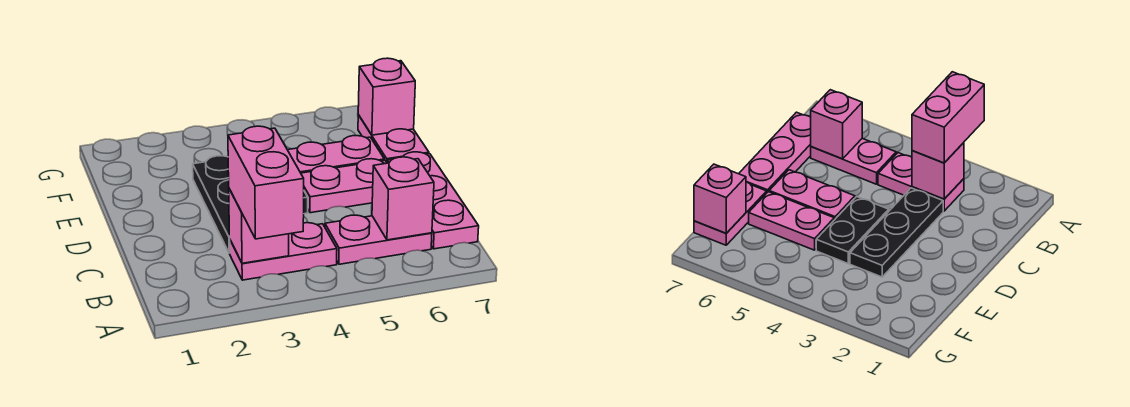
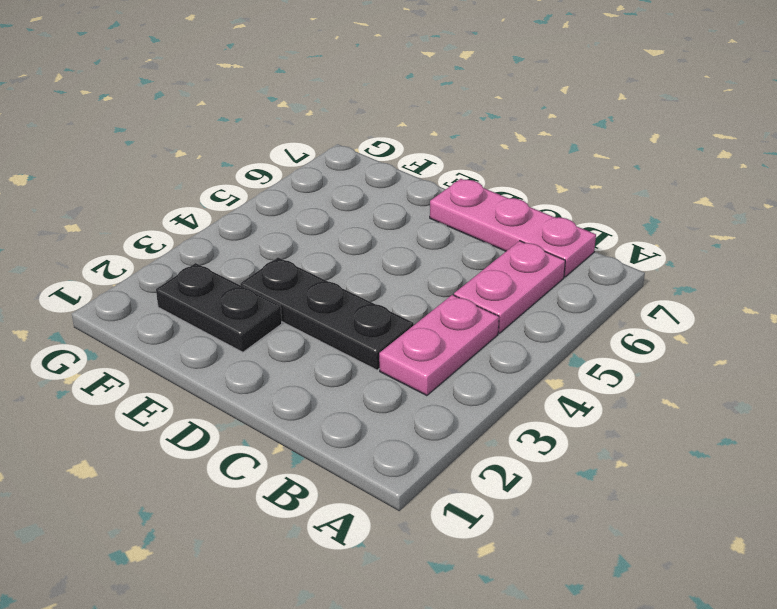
black plate E2:F2 level 1 -> black plate D4:E4 level 1
none -> pink plate D5:D6 level 1
none -> pink plate E5:E6 level 1
none -> pink plate E7:F7 level 1

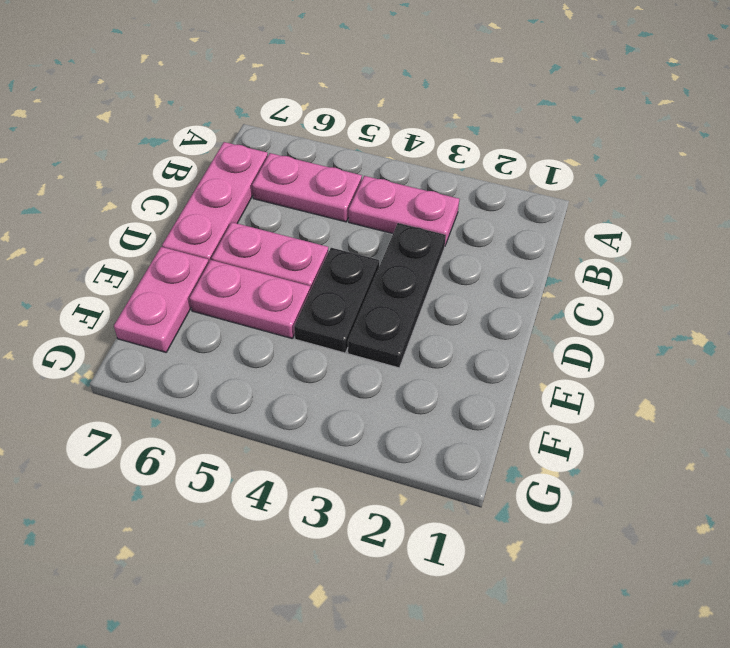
none -> pink brick B3 level 2
none -> pink brick B6 level 2
none -> pink brick F7 level 2

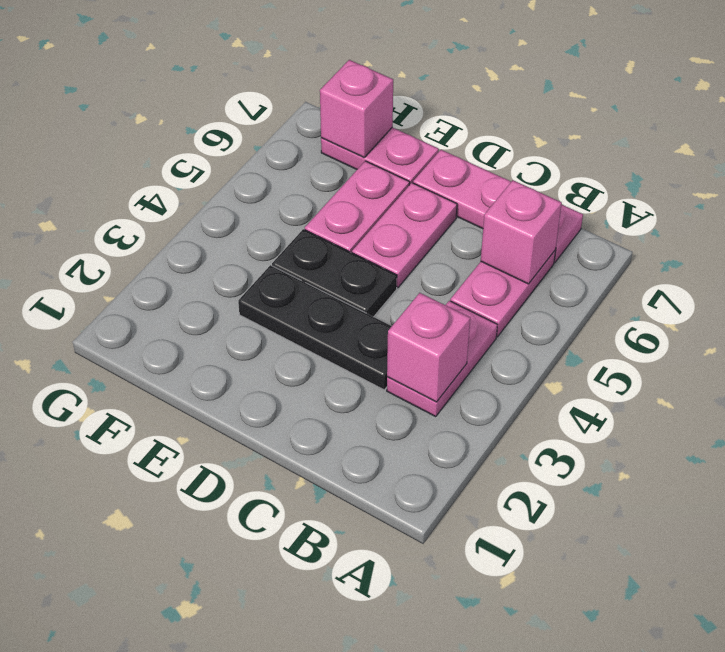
none -> pink brick A3:B3 level 3

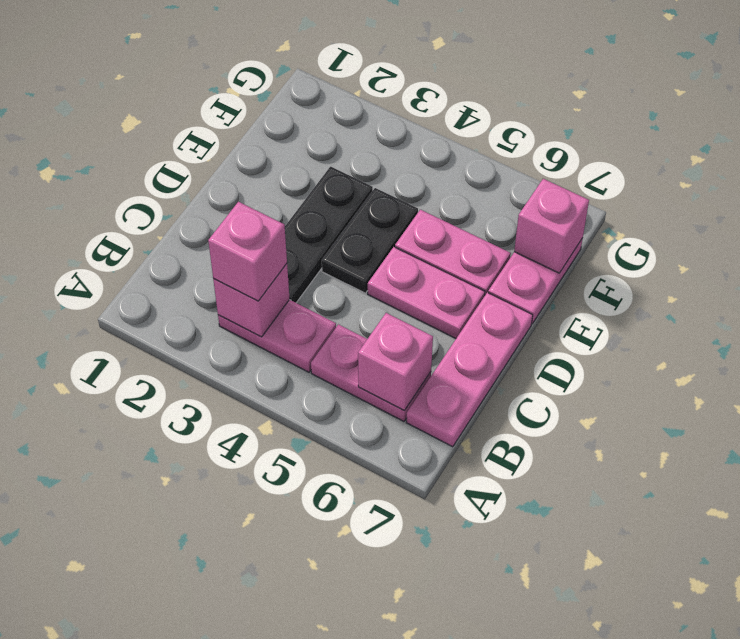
pink brick B3 level 3 -> pink brick A3:B3 level 3

